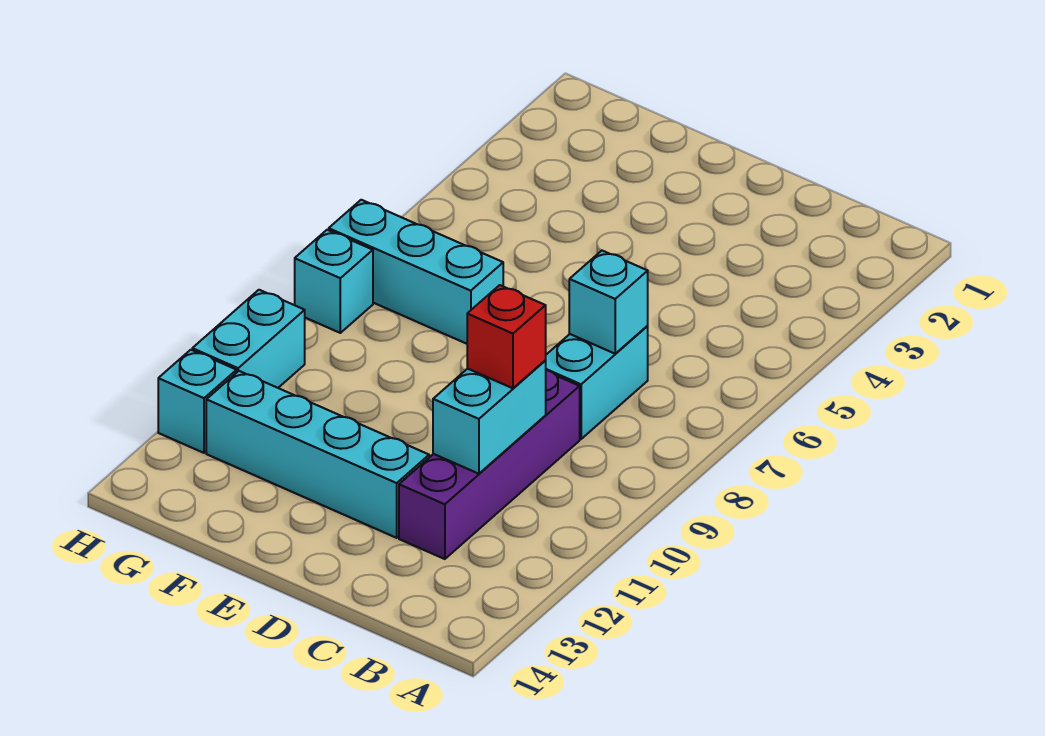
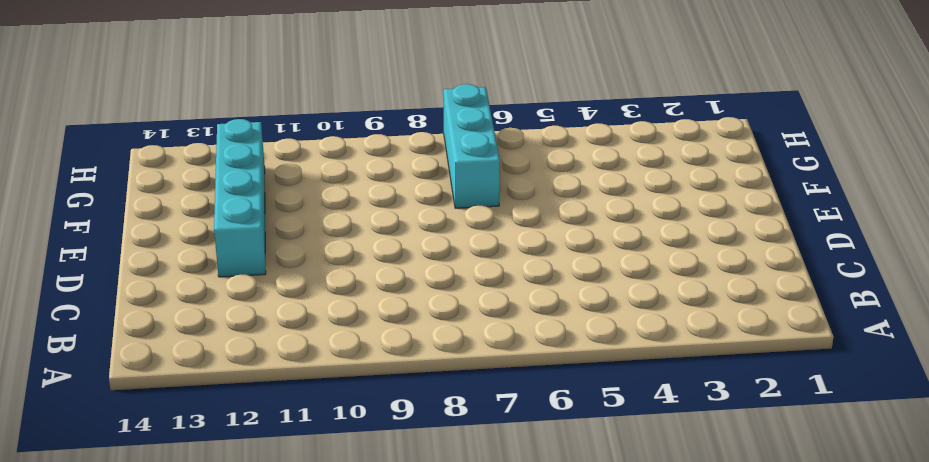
none -> cyan brick C7:C8 level 1
none -> purple brick C9:C12 level 1

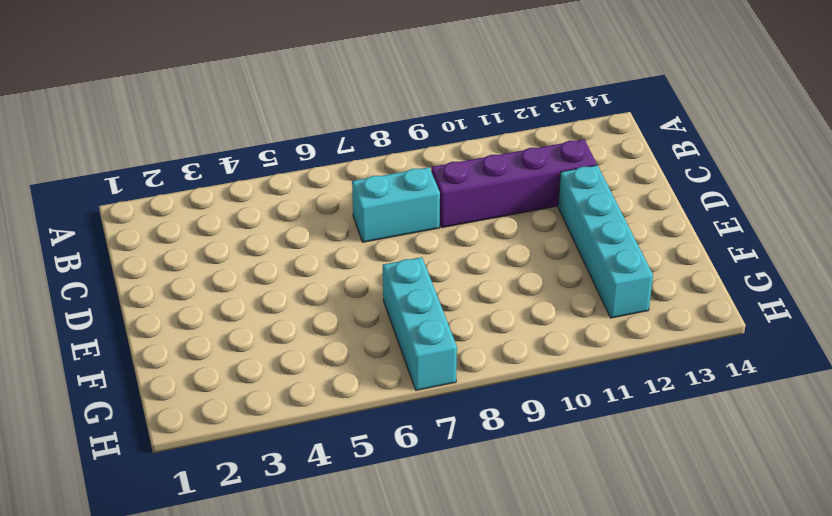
none -> cyan brick H8 level 1
none -> cyan brick H10:H11 level 1

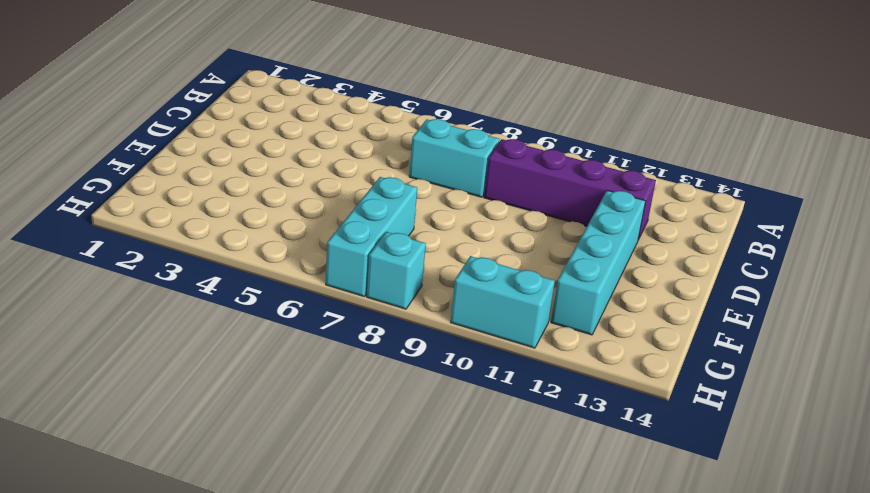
none -> cyan brick H12 level 1
none -> cyan brick C7 level 2

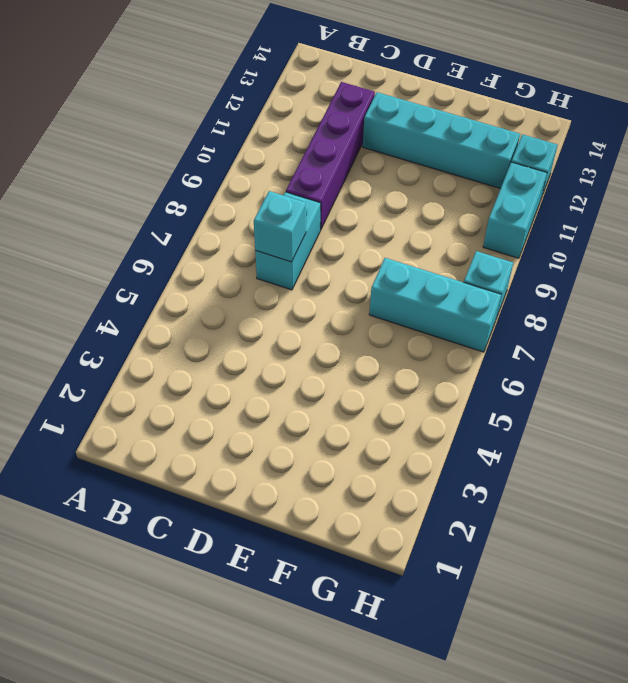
none -> cyan brick C10:C11 level 2
none -> red brick C10 level 3

